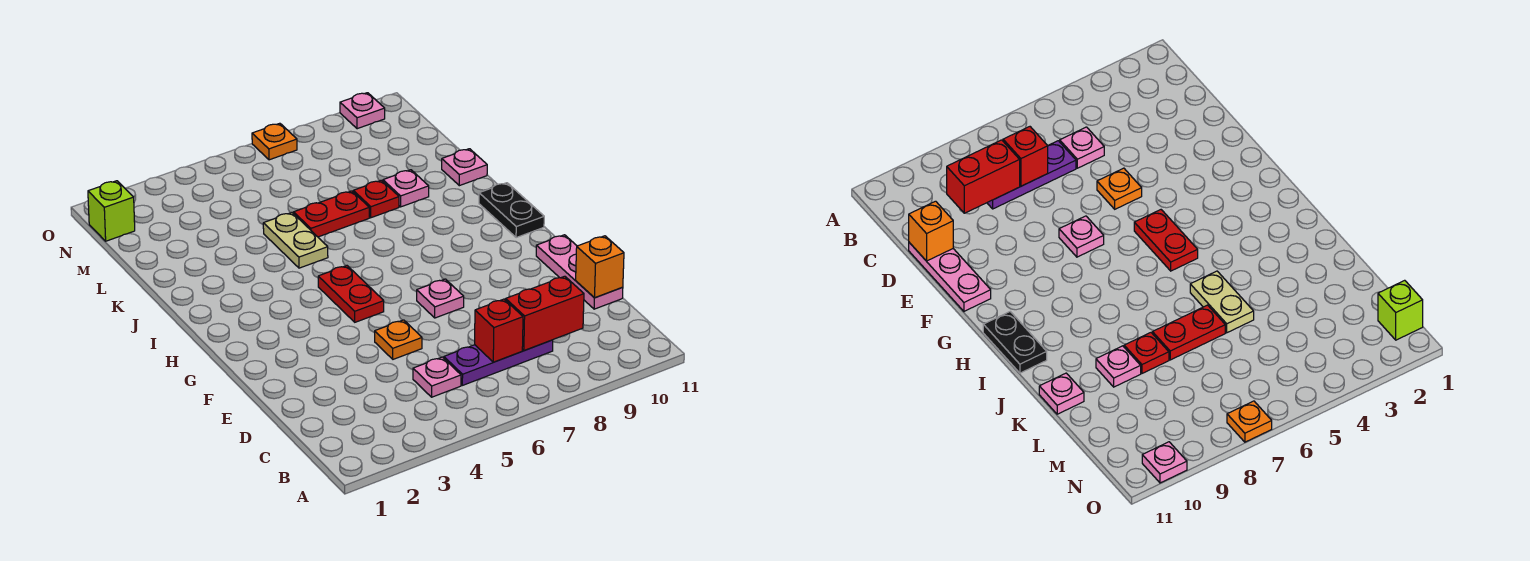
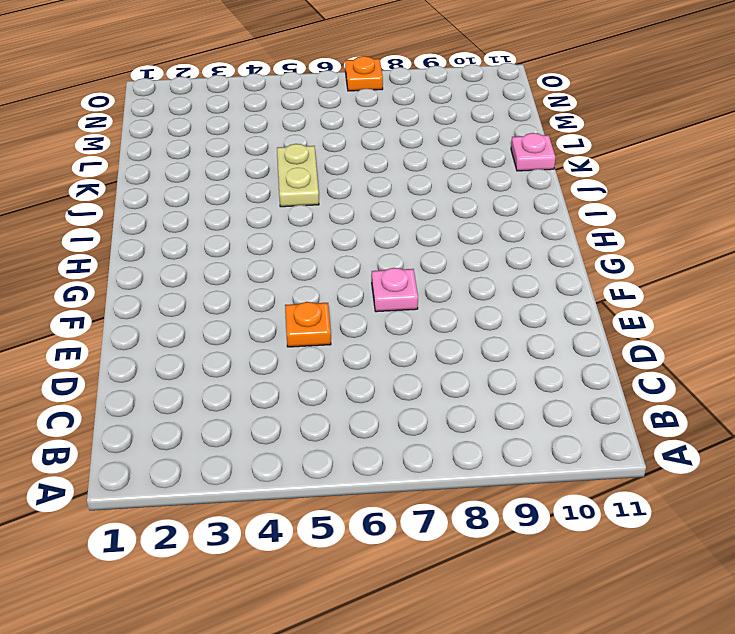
none -> pink plate C5 level 1
none -> purple plate C6:C8 level 1
none -> pink plate D11:F11 level 1

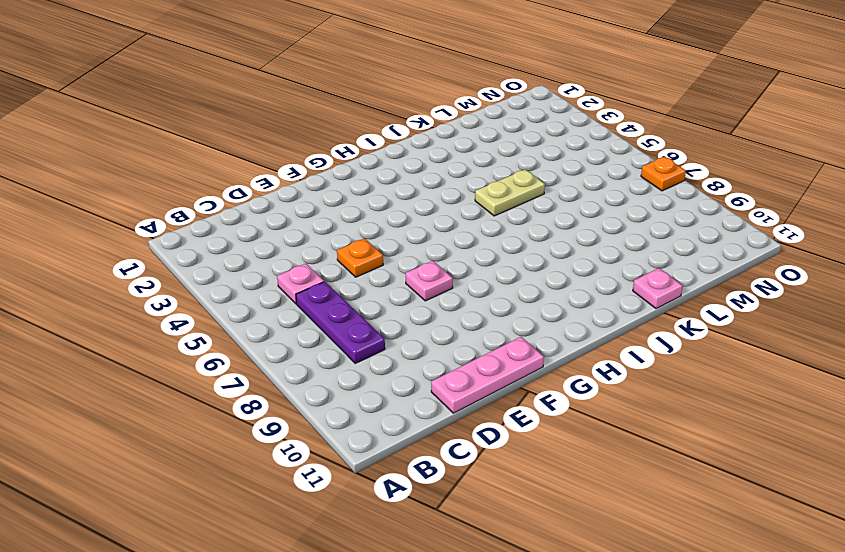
none -> red plate G5:H5 level 1
none -> black plate H11:I11 level 1
none -> red plate K6:K7 level 1

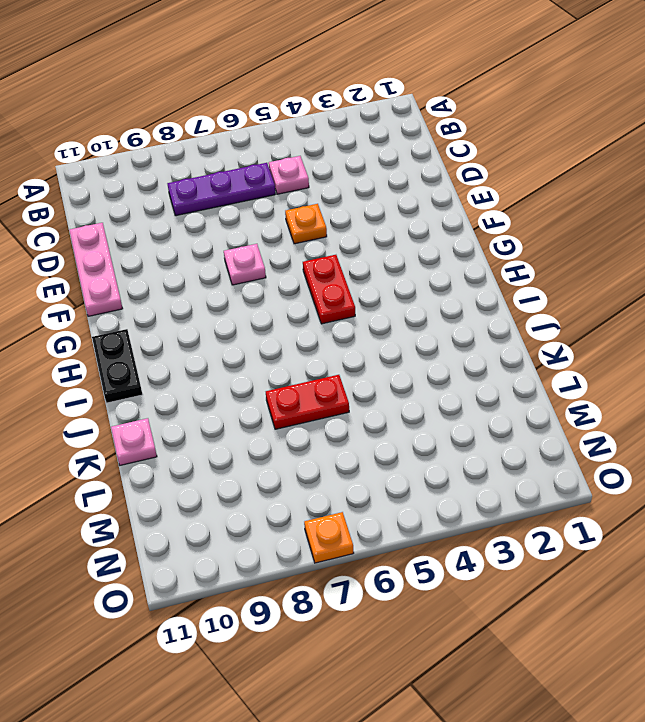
none -> tan plate J5:K5 level 1
none -> red plate K8 level 1
none -> pink plate K9 level 1

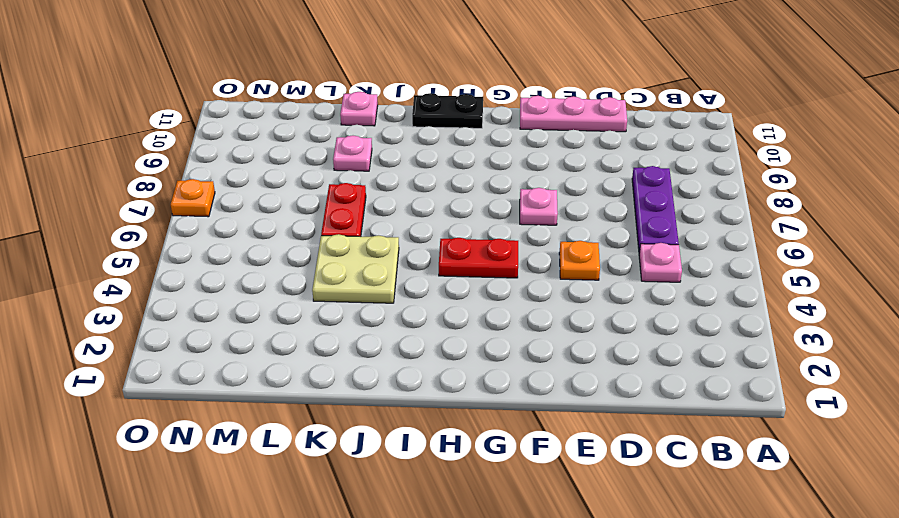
tan plate J4:K5 level 1 -> tan plate J5:K5 level 1
none -> red plate K8 level 1
none -> lime brick N1 level 1
none -> pink plate O10 level 1

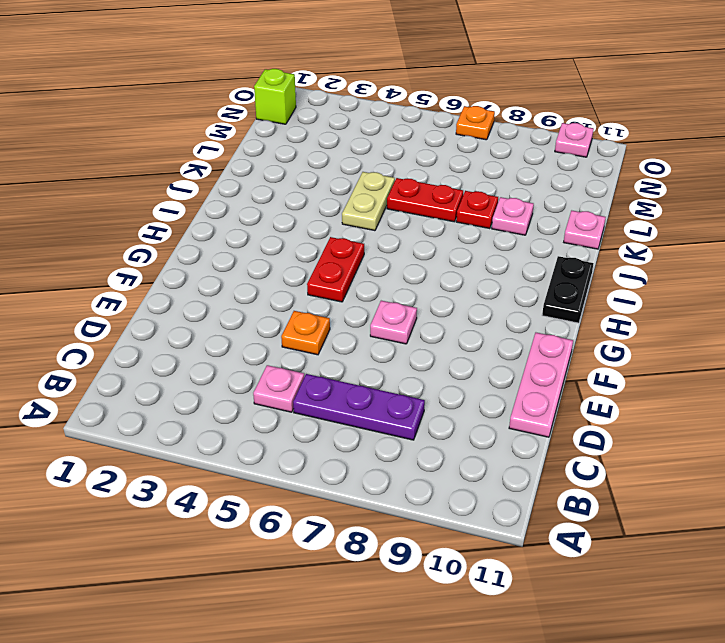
none -> red brick C7 level 2
none -> red brick C8:C9 level 2
none -> orange brick D11 level 2

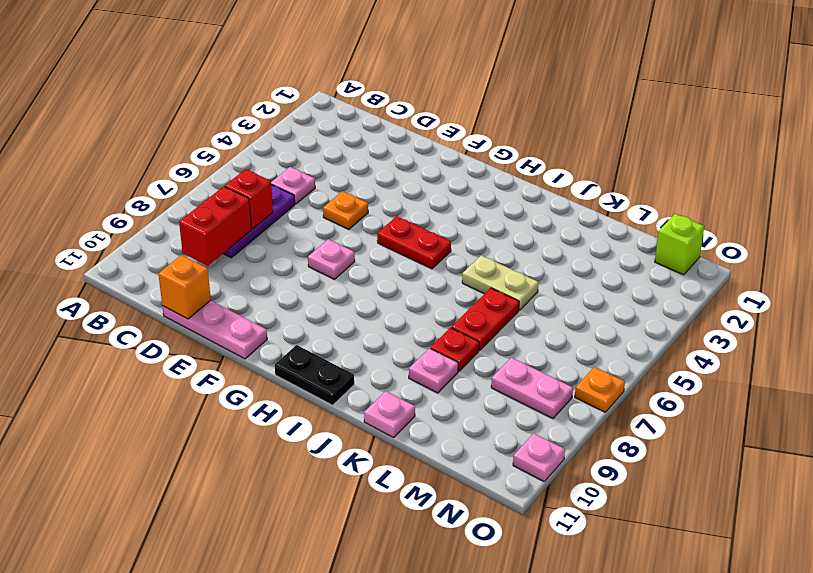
pink plate M8:N8 level 1 -> none

